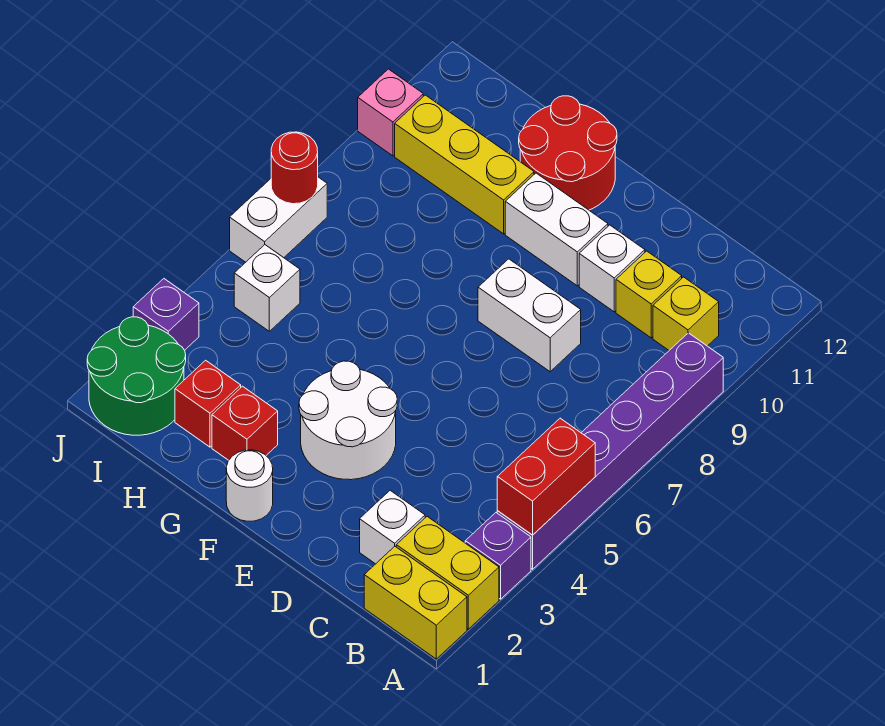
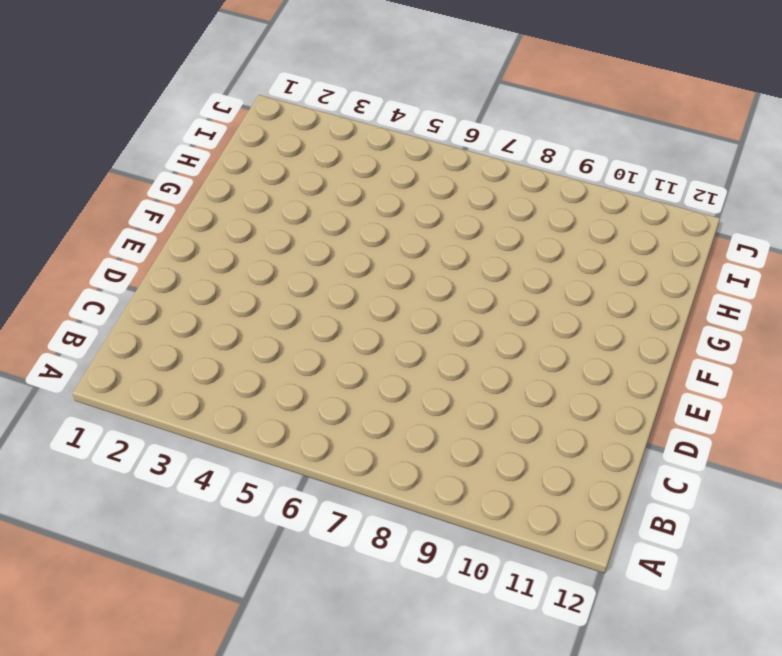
none -> yellow brick A1:B1 level 1
none -> yellow brick A2:B2 level 1
none -> purple brick A3 level 1

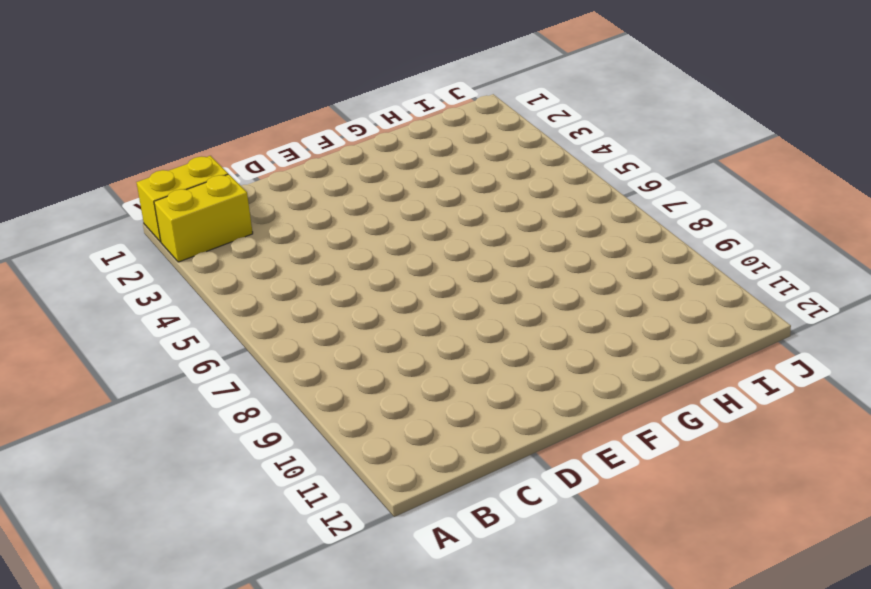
none -> purple brick A3 level 1
none -> purple brick A4:A9 level 1
none -> yellow brick B10 level 1

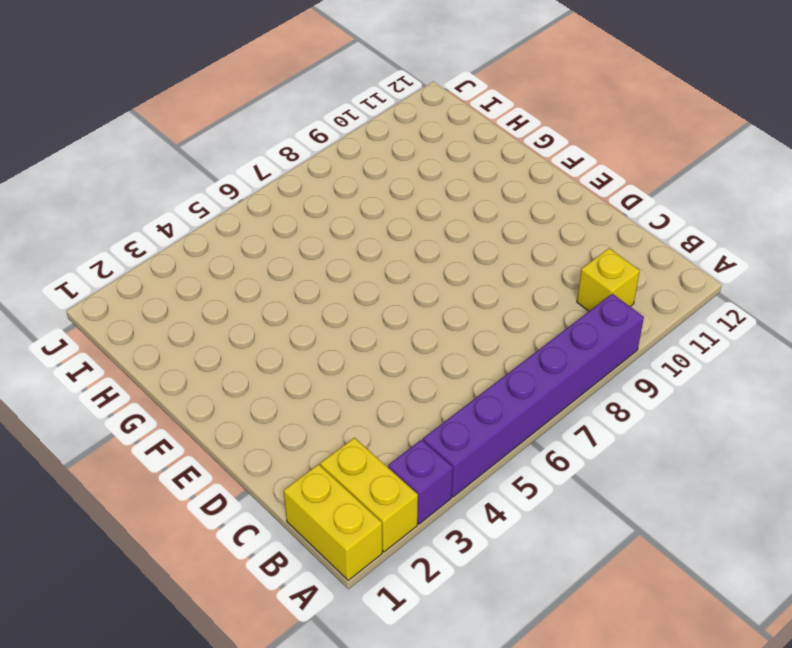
none -> white brick C2 level 1
none -> yellow brick C10 level 1
none -> white brick D8:E8 level 1

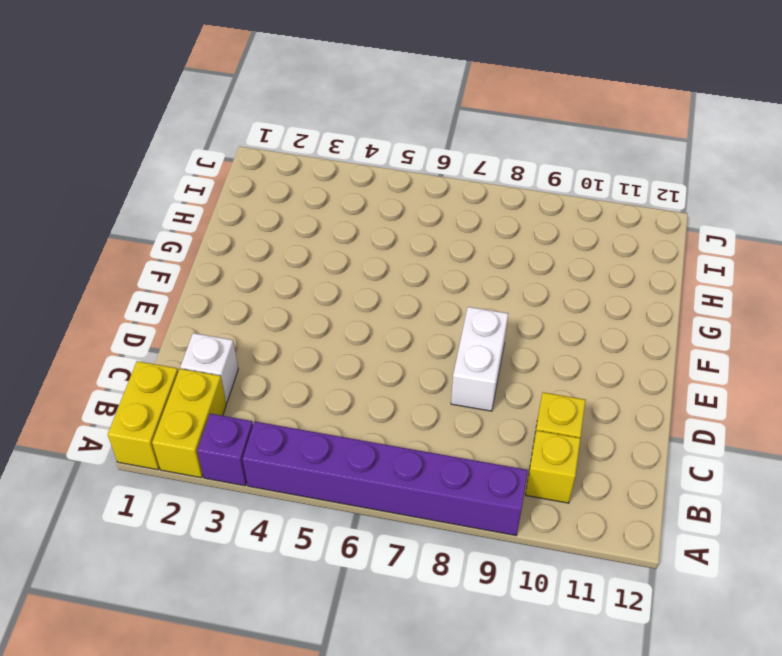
none -> white brick D10 level 1
none -> white round brick E3:F4 level 1
none -> white brick E10:F10 level 1

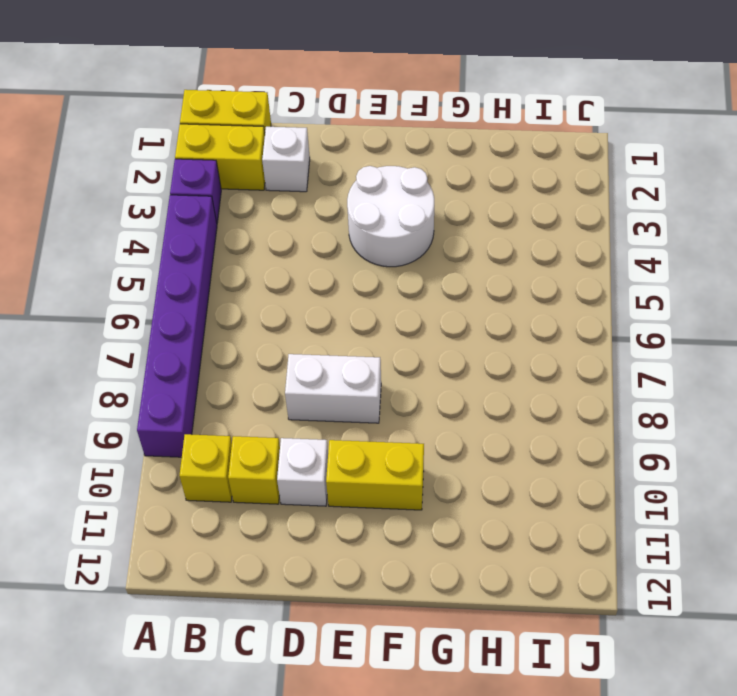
yellow brick E10:F10 level 1 -> white brick E10:F10 level 1
none -> white round brick F1 level 1
none -> red round brick F11:G12 level 1
none -> red brick G2 level 1

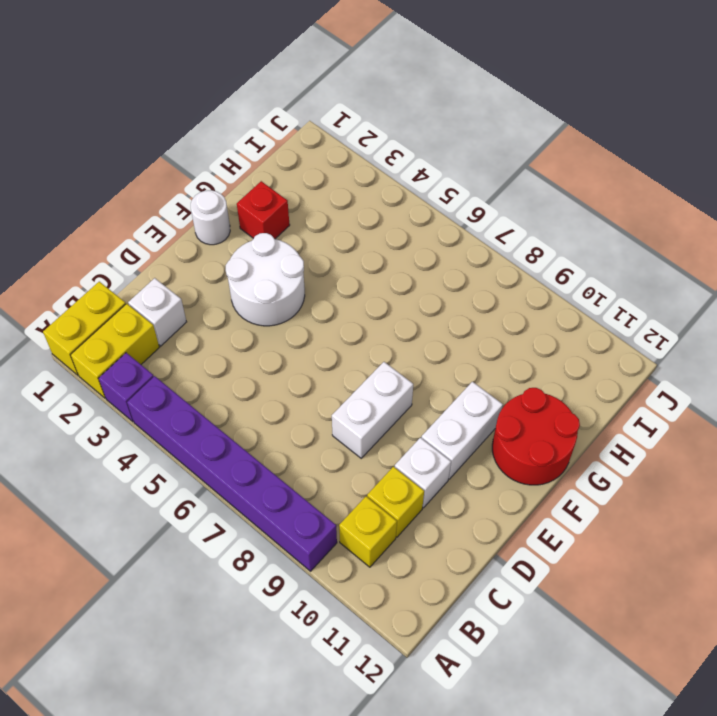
none -> yellow brick G10:I10 level 1
none -> red brick H2 level 1
none -> green round brick I1:J2 level 1

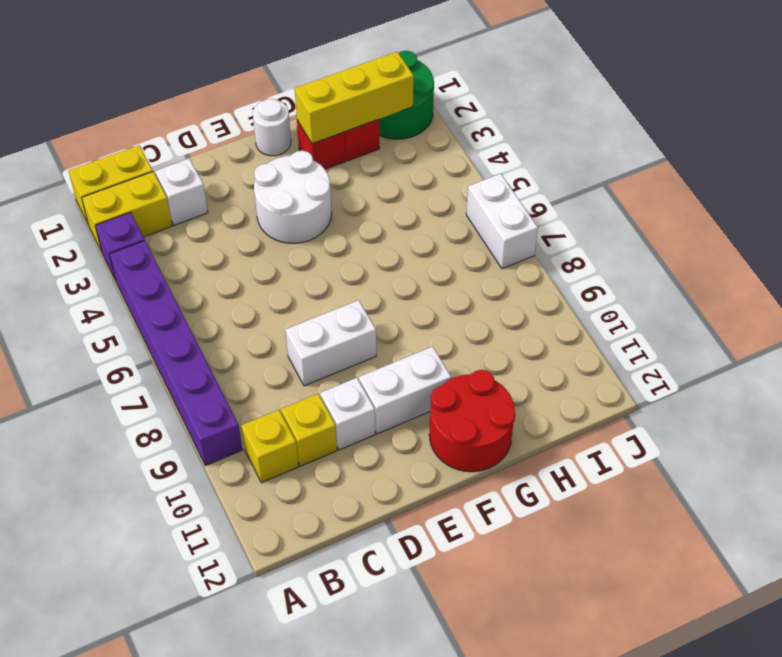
yellow brick G2:I2 level 2 -> yellow brick G10:I10 level 1
none -> white brick I5 level 1
none -> purple brick J3 level 1
none -> pink brick J10 level 1

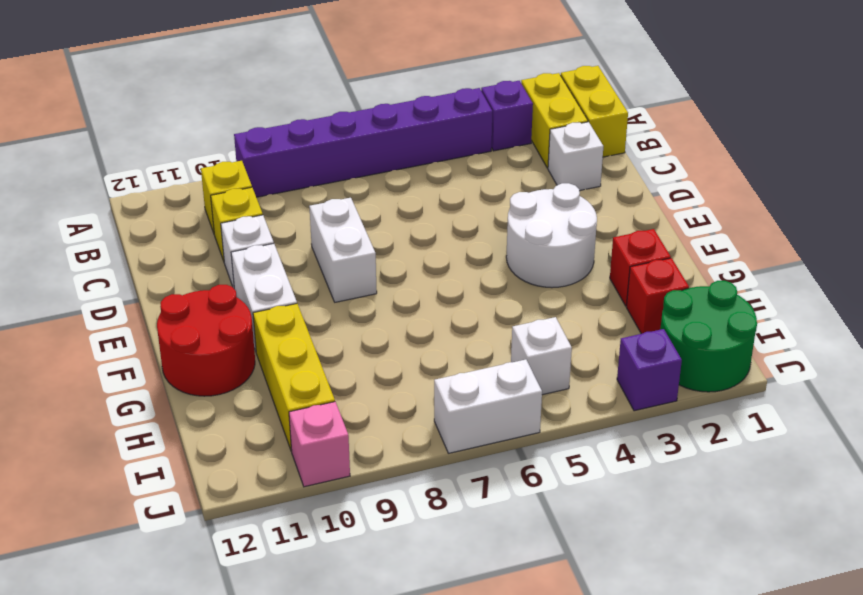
none -> white round brick F1 level 1
none -> red brick A4:A5 level 2
none -> red round brick J7 level 2

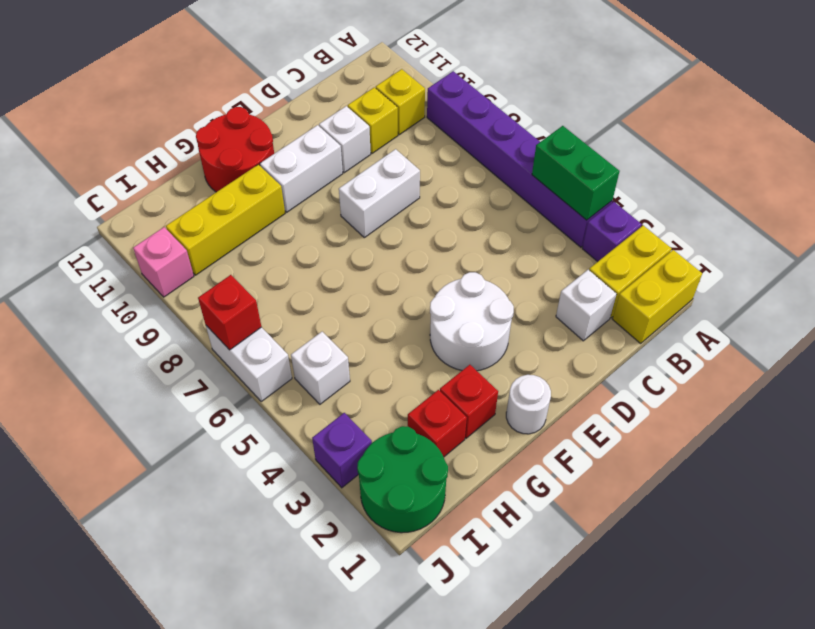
green brick A4:A5 level 2 -> red brick A4:A5 level 2
red brick J7 level 2 -> red round brick J7 level 2

